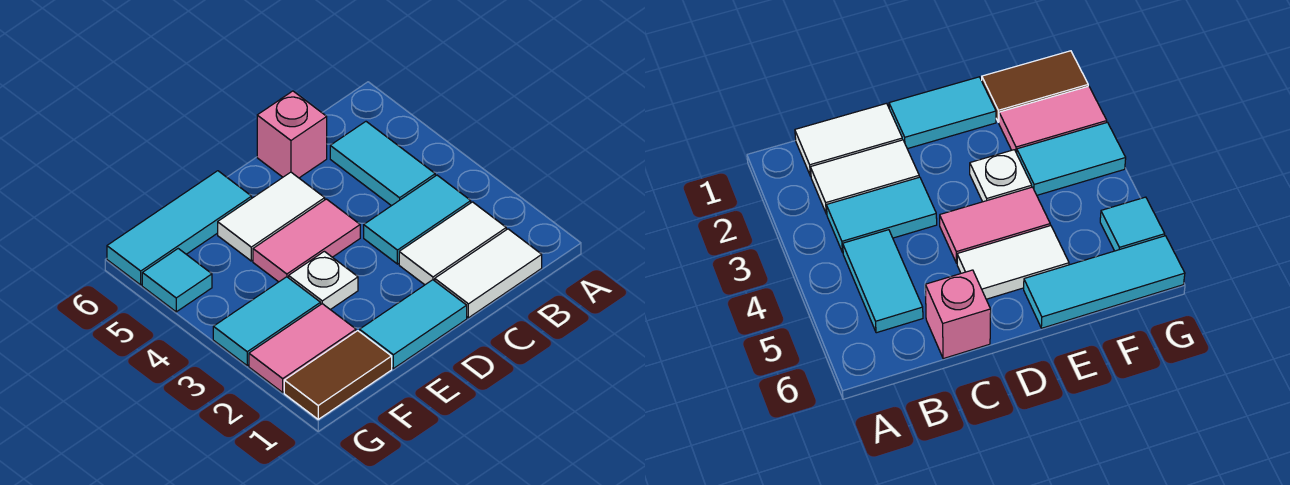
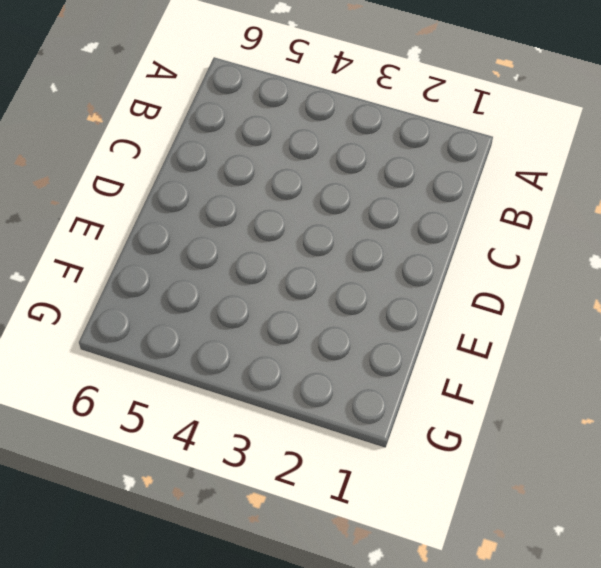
none -> white tile B1:C1 level 1
none -> white tile B2:C2 level 1
none -> cyan tile B3:C3 level 1

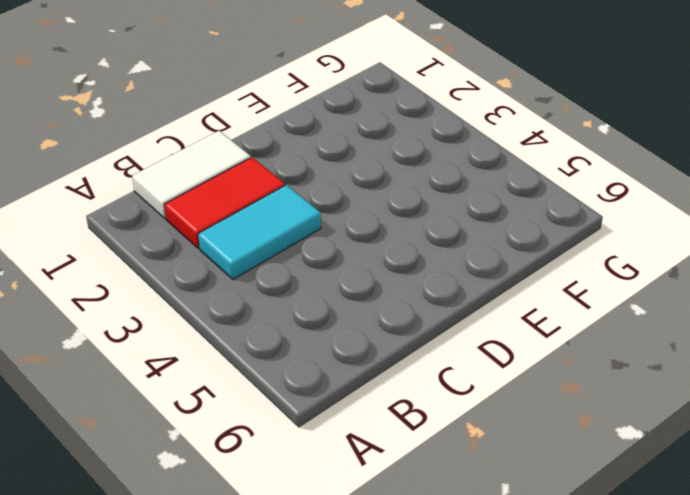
red tile B2:C2 level 1 -> white tile B2:C2 level 1
none -> cyan tile B4:B5 level 1
none -> pink brick C6 level 1
none -> cyan tile D1:E1 level 1

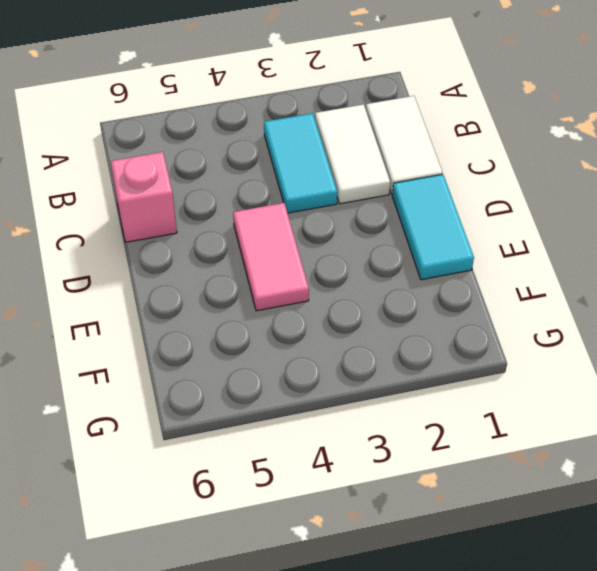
none -> cyan tile B4:B5 level 1
none -> white tile D5:E5 level 1
none -> white plate E3 level 1

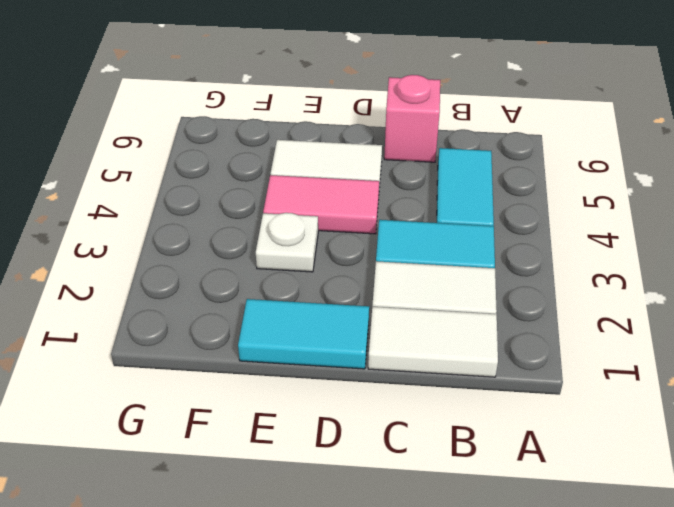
none -> cyan tile E6:G6 level 1
none -> brown tile F1:G1 level 1
none -> pink tile F2:G2 level 1

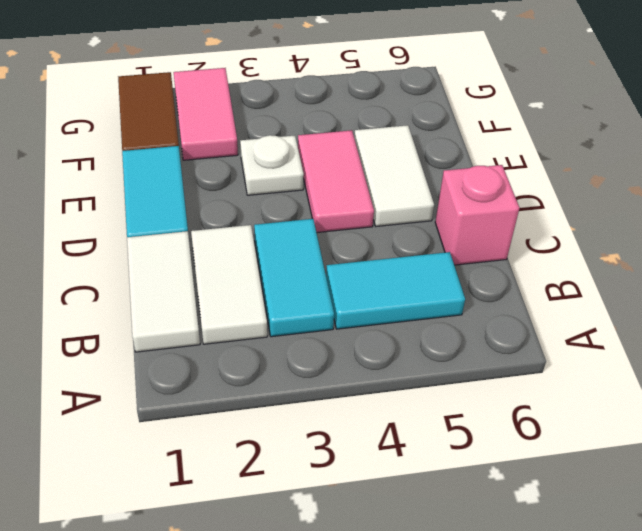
none -> cyan tile E6:G6 level 1
none -> cyan tile F3:G3 level 1
none -> cyan tile G5 level 1

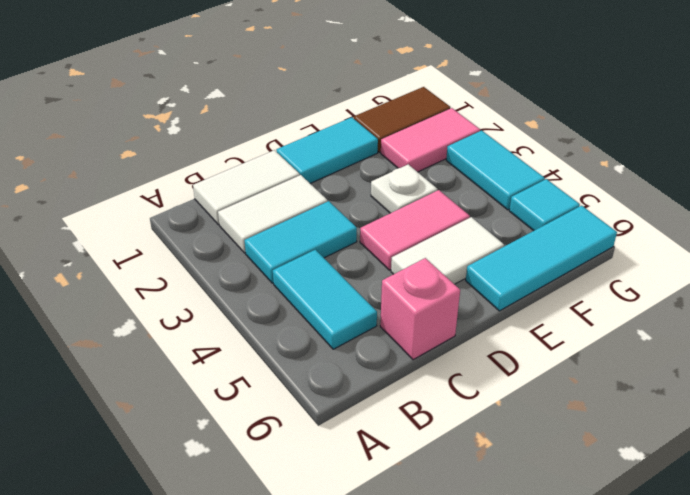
cyan tile G3:G4 level 1 -> cyan tile F3:G3 level 1

